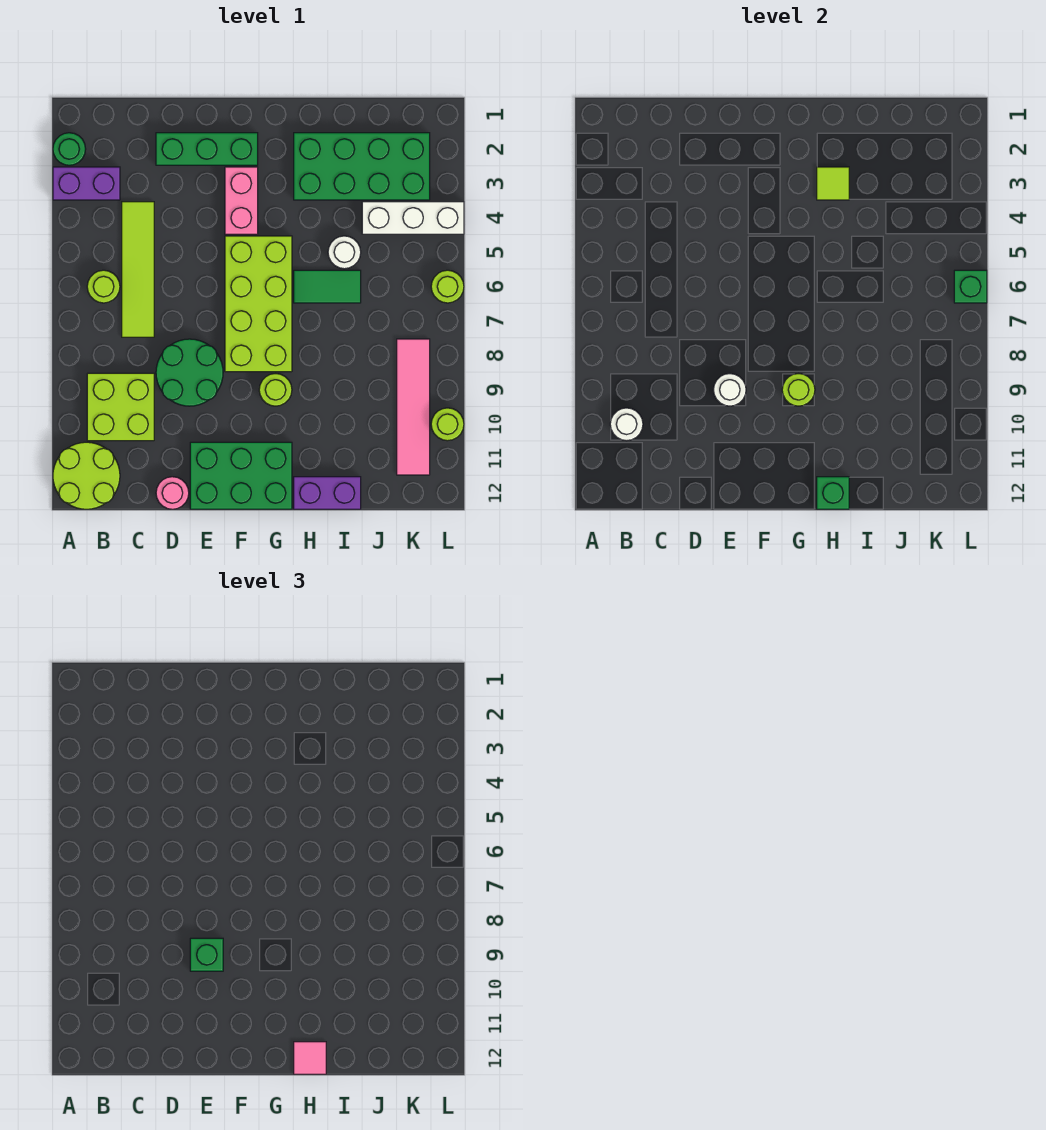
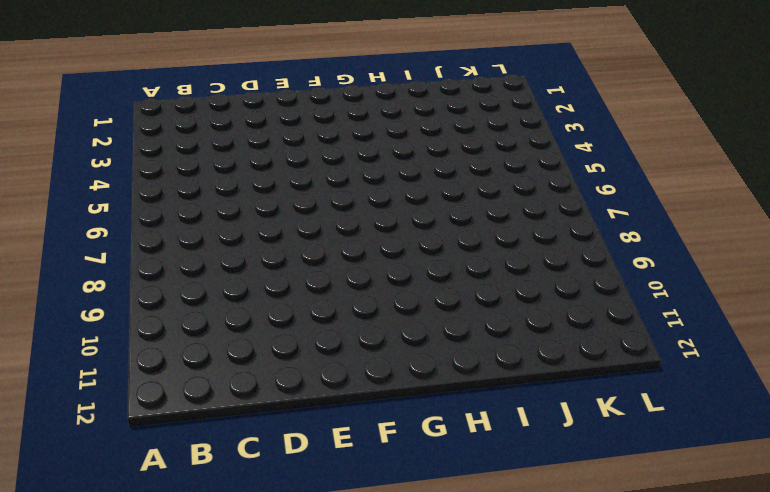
none -> green round brick A2 level 1
none -> purple brick A3:B3 level 1
none -> lime round brick A11:B12 level 1

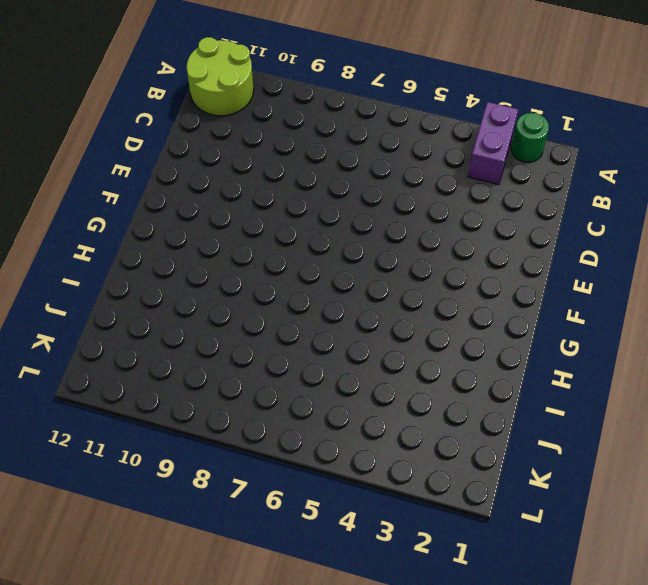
none -> lime round brick B6 level 1
none -> lime brick B9:C10 level 1
none -> lime tile C4:C7 level 1

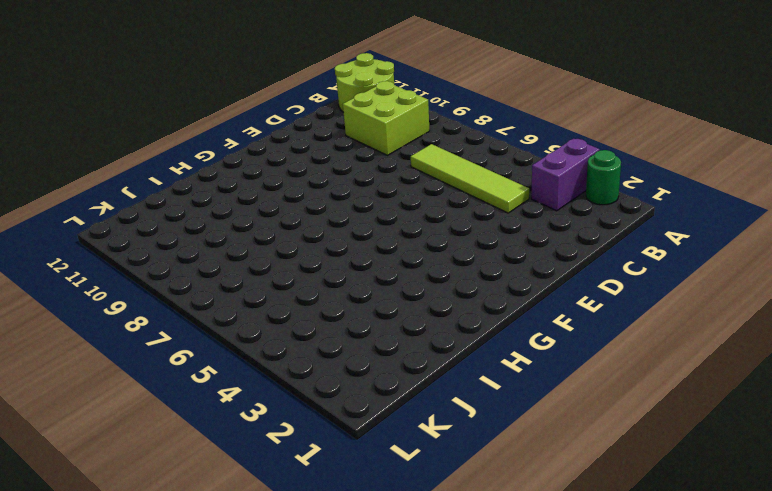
none -> lime round brick B6 level 1
none -> green brick D2:F2 level 1
none -> green round brick D8:E9 level 1

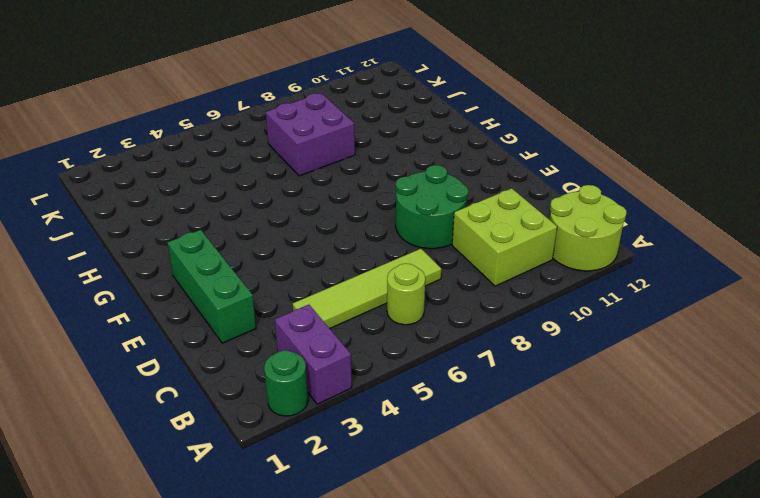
purple brick I7:J8 level 1 -> none
none -> pink round brick D12 level 1
none -> green brick E11:G12 level 1
none -> pink brick F3:F4 level 1

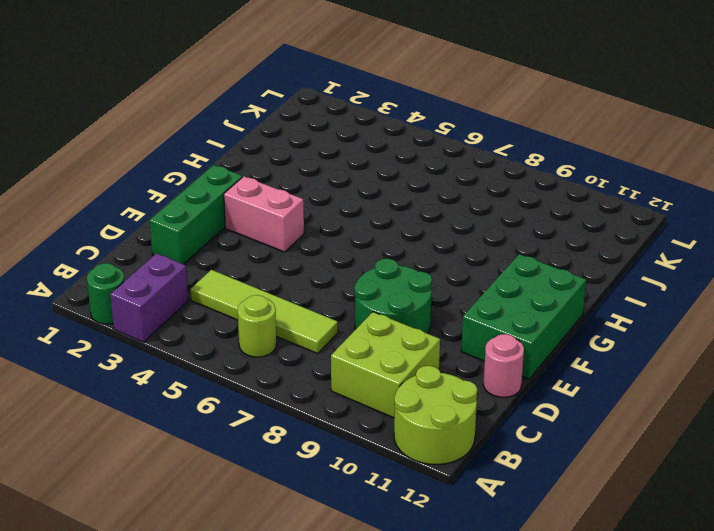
none -> lime brick F5:G8 level 1
none -> lime round brick G9 level 1
none -> green brick H2:K3 level 1

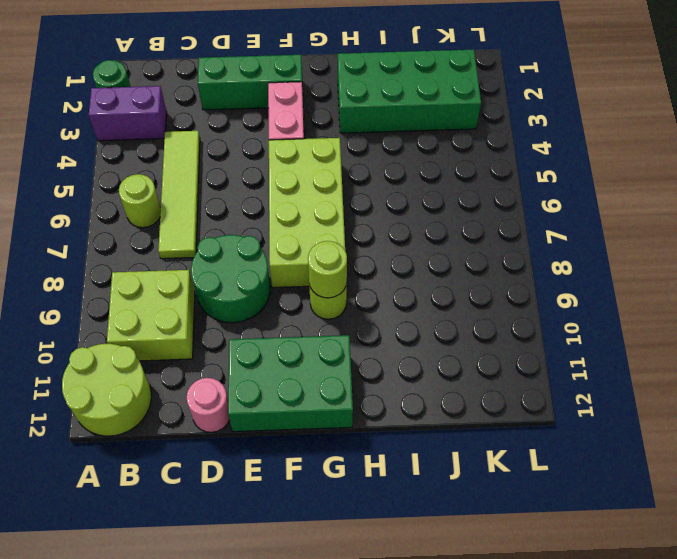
none -> green tile H6:I6 level 1
none -> purple brick H12:I12 level 1
none -> white round brick I5 level 1

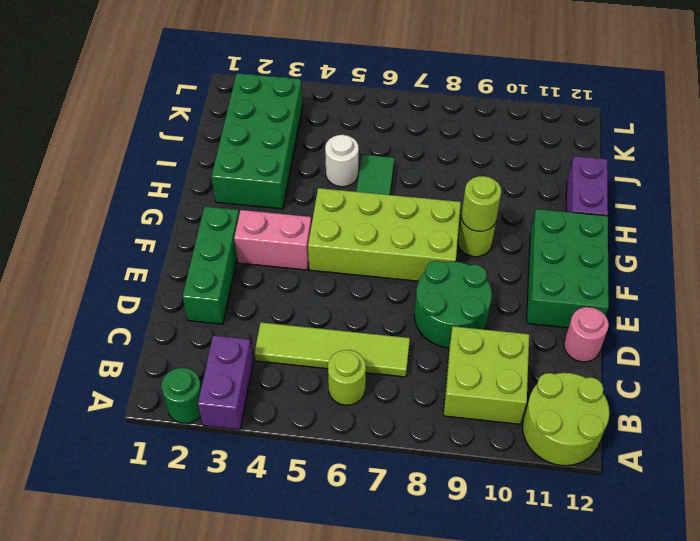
none -> white brick J4:L4 level 1
none -> pink tile K8:K11 level 1
none -> lime round brick L6 level 1

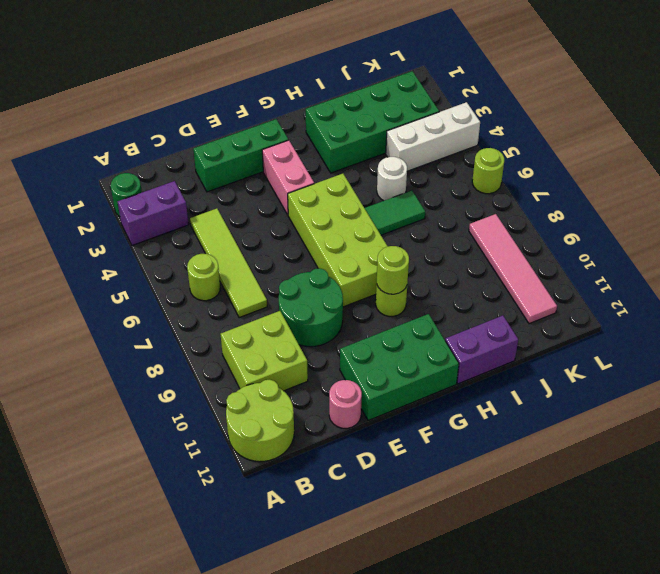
none -> lime round brick L10 level 1
none -> white round brick B10 level 2
none -> white round brick E9 level 2

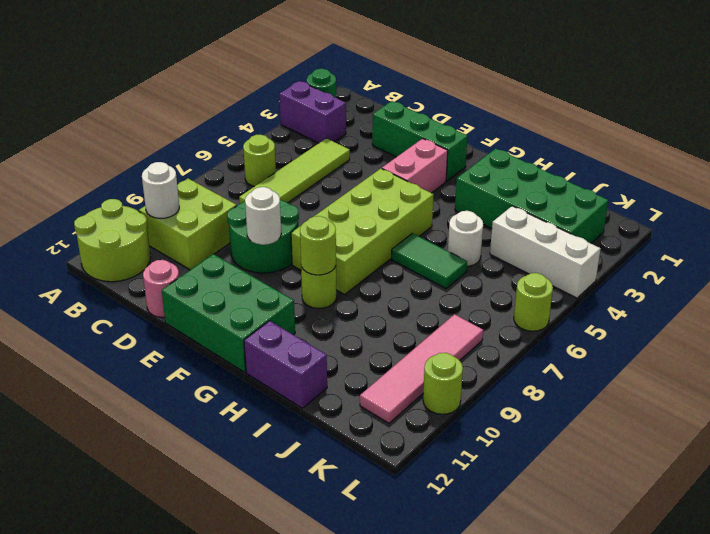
none -> lime tile H3 level 2
none -> green brick H12 level 2
none -> green brick L6 level 2

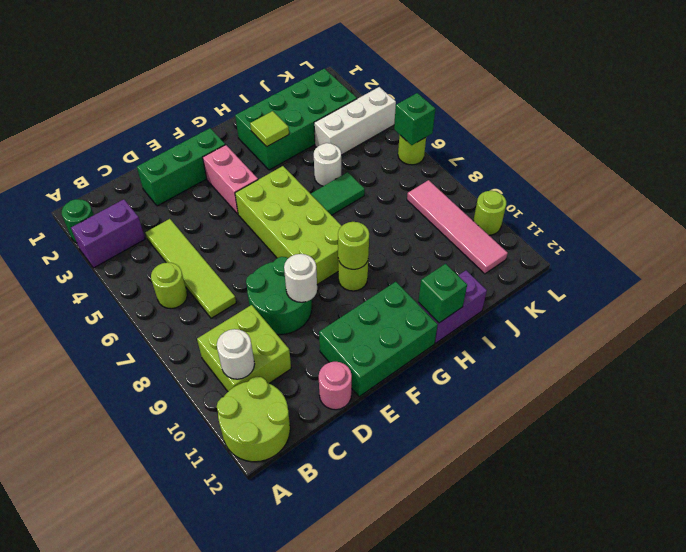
none -> green brick E9 level 3
none -> pink tile H12 level 3

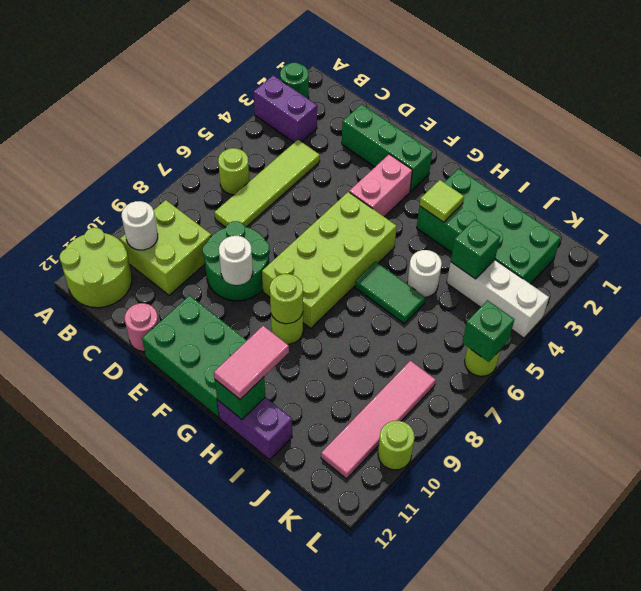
pink tile H11:H12 level 3 -> pink tile H12 level 3
green brick J4 level 2 -> green brick E9 level 3

